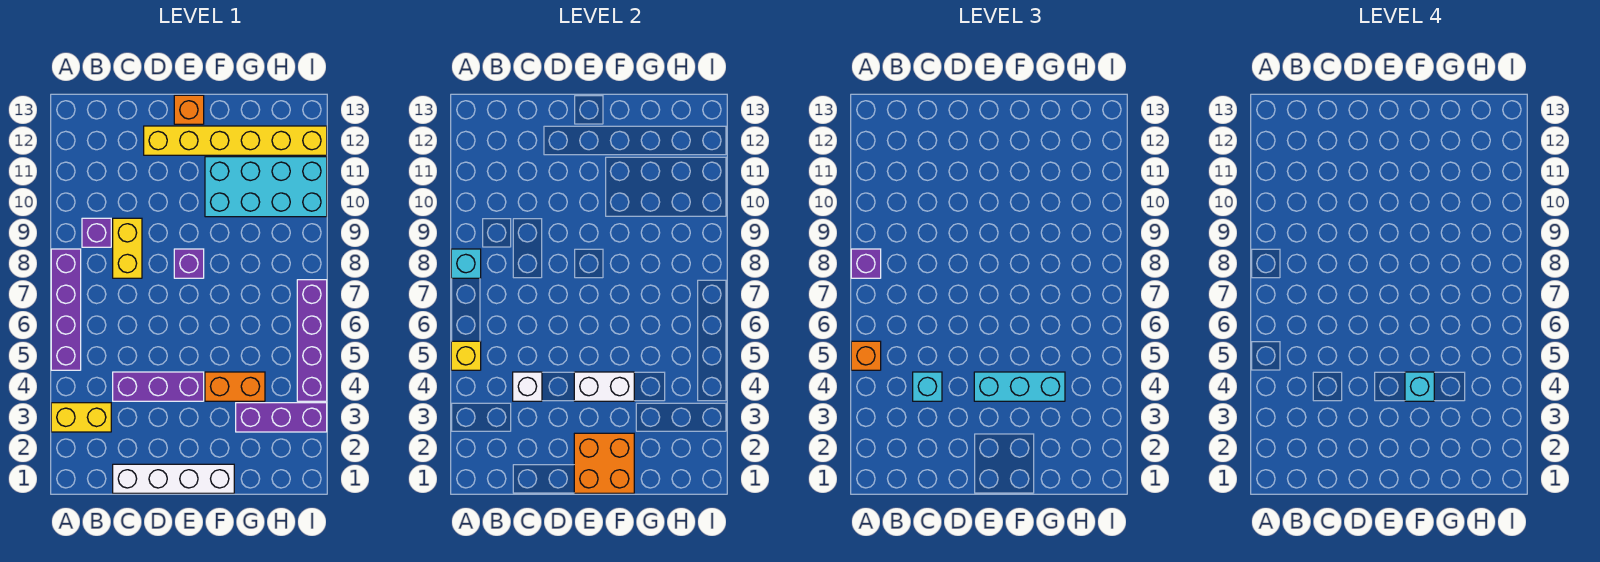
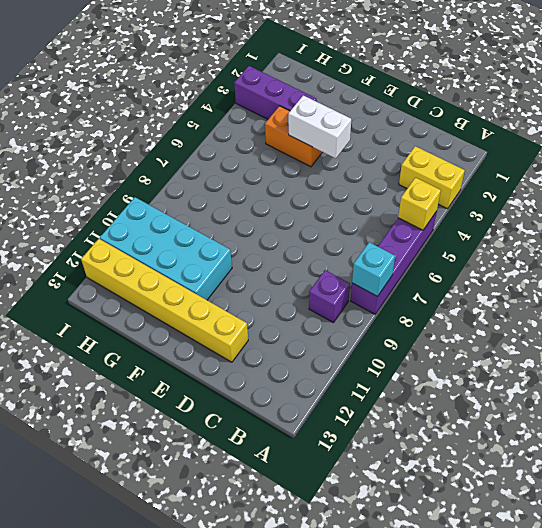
none -> white brick C1:F1 level 1
none -> purple brick C4:E4 level 1
none -> yellow brick C8:C9 level 1

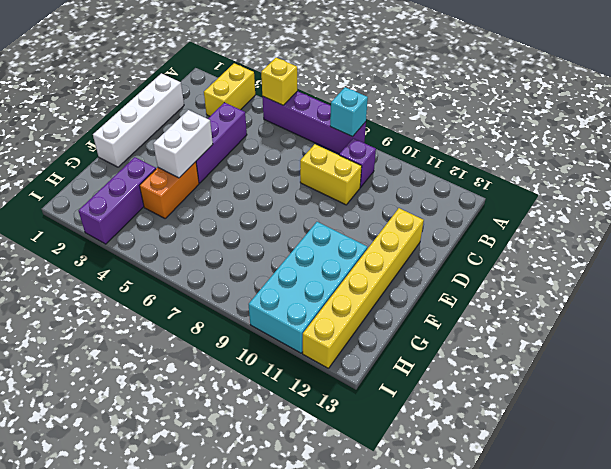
none -> purple brick E8 level 1
none -> orange brick E13 level 1
none -> purple brick I4:I7 level 1

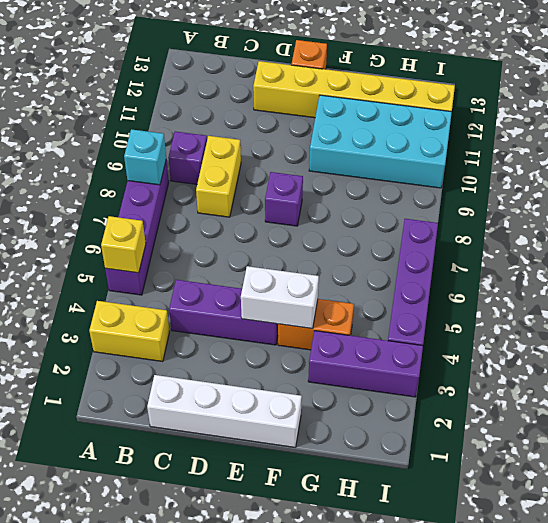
none -> white brick C4 level 2
none -> orange brick E1:F2 level 2
none -> orange brick A5 level 3

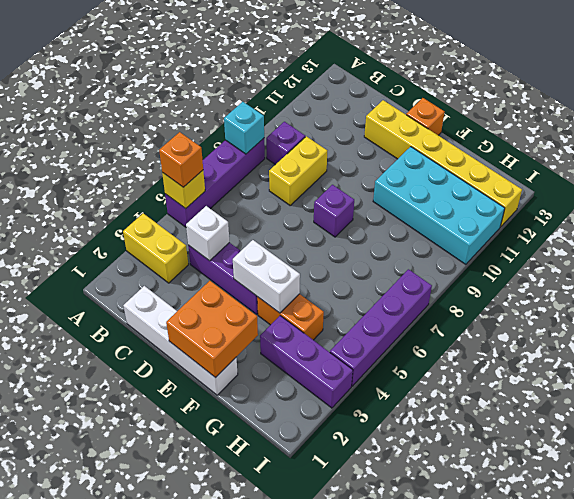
none -> purple brick A8 level 3
none -> cyan brick C4 level 3
none -> cyan brick E4:G4 level 3

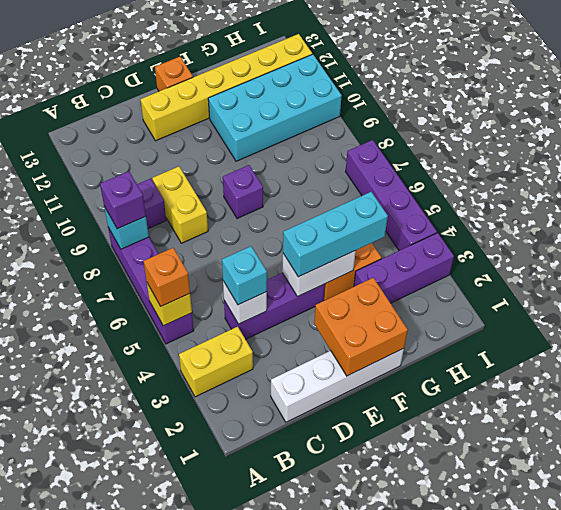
none -> cyan brick F4 level 4

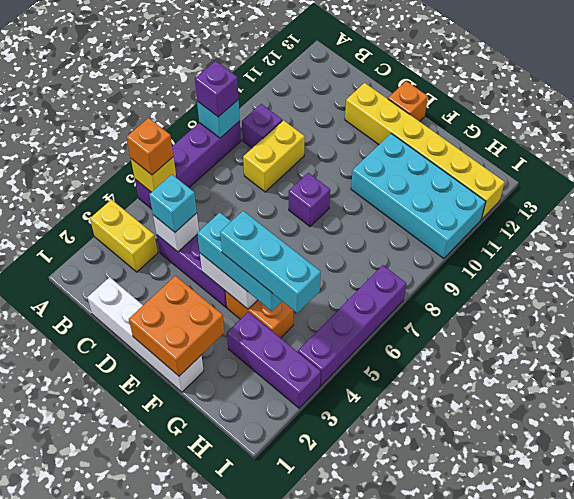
cyan brick F4:H4 level 4 -> cyan brick F4 level 4

